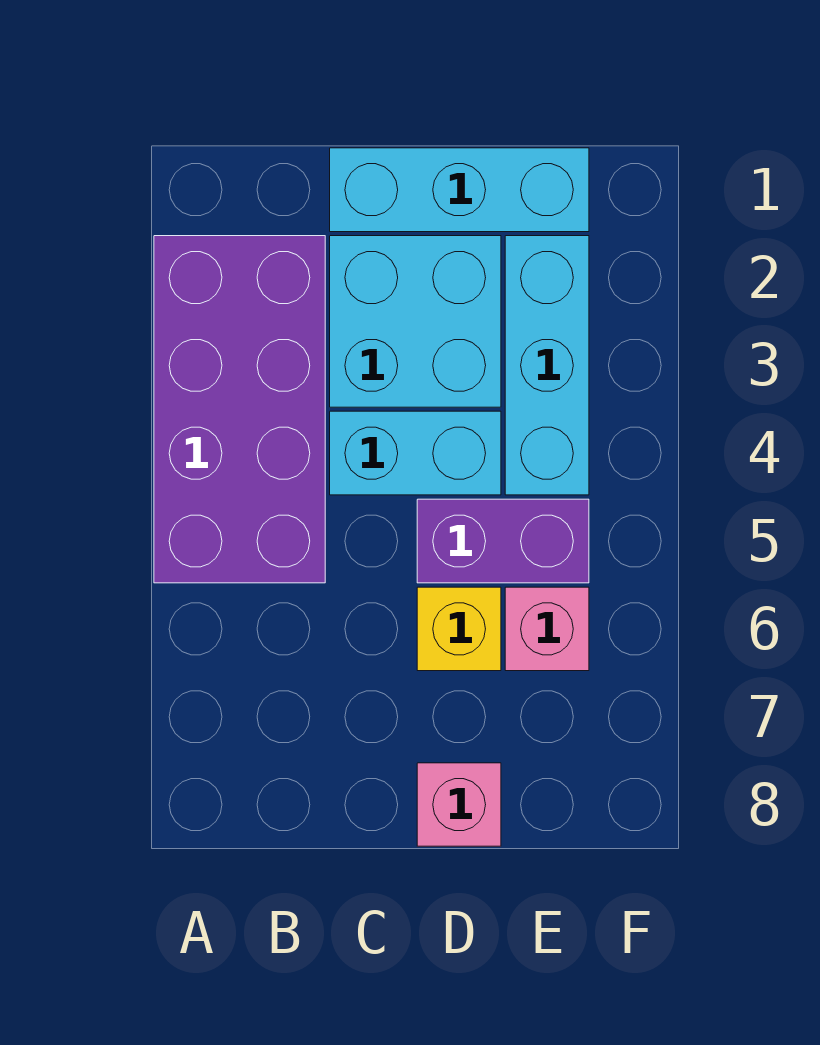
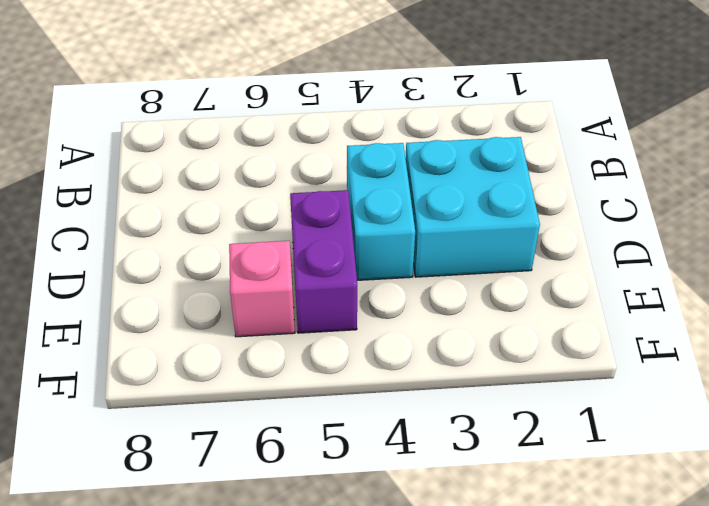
none -> purple brick A2:B5 level 1
none -> cyan brick C1:E1 level 1

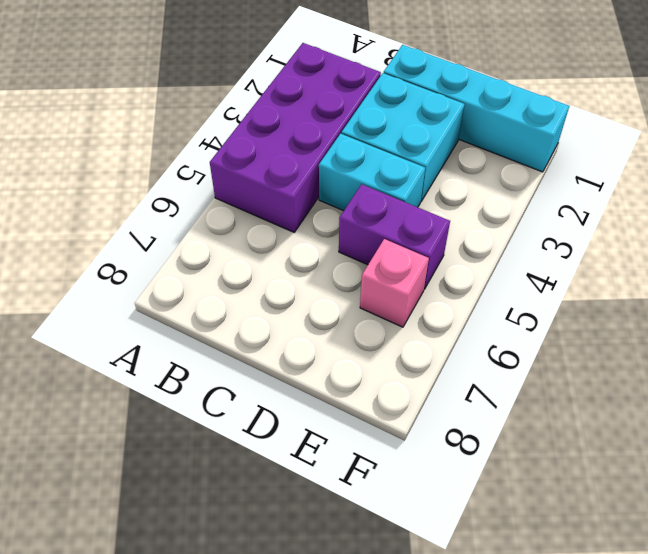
cyan brick C1:F1 level 1 -> cyan brick C1:E1 level 1
none -> yellow brick D6 level 1
none -> pink brick D8 level 1

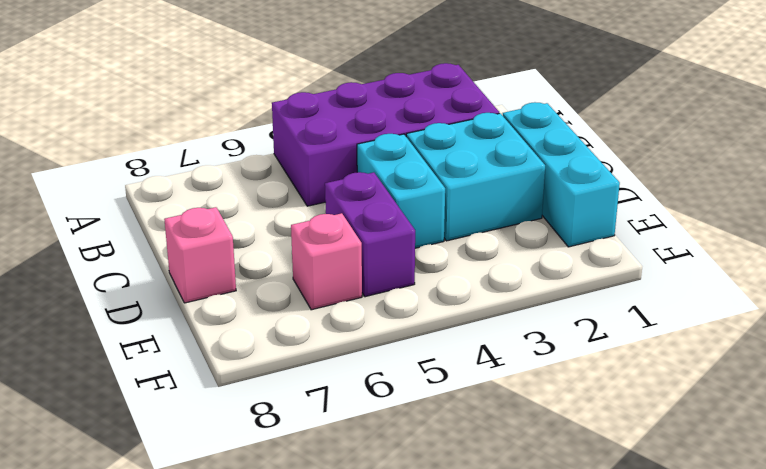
none -> yellow brick D6 level 1
none -> cyan brick E2:E4 level 1

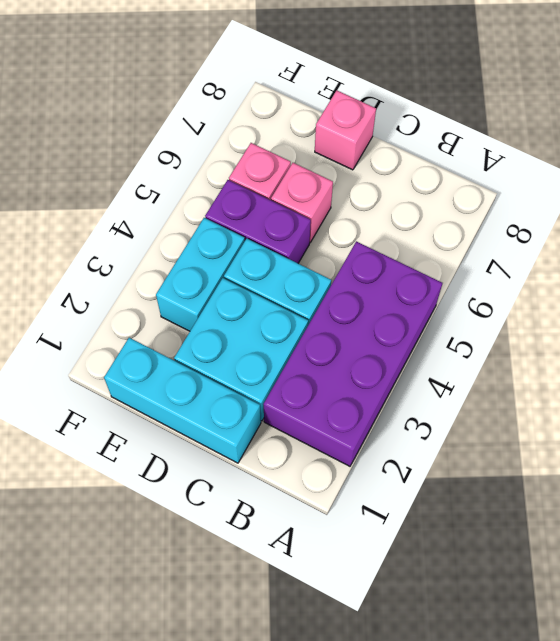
pink brick D6 level 1 -> yellow brick D6 level 1
cyan brick E3:E4 level 1 -> cyan brick E2:E4 level 1

